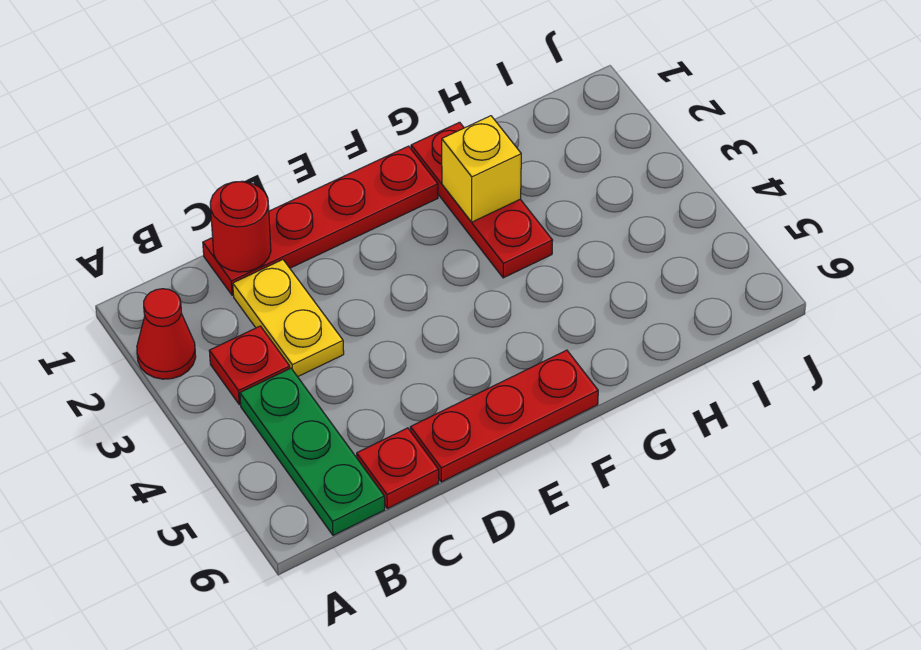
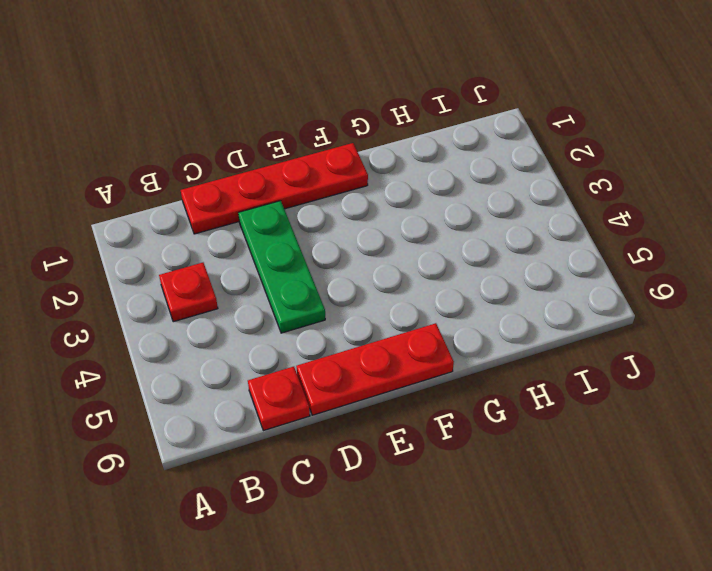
green plate D2:D4 level 1 -> green plate B4:B6 level 1
none -> red cone A2 level 1
none -> yellow plate C2:C3 level 1

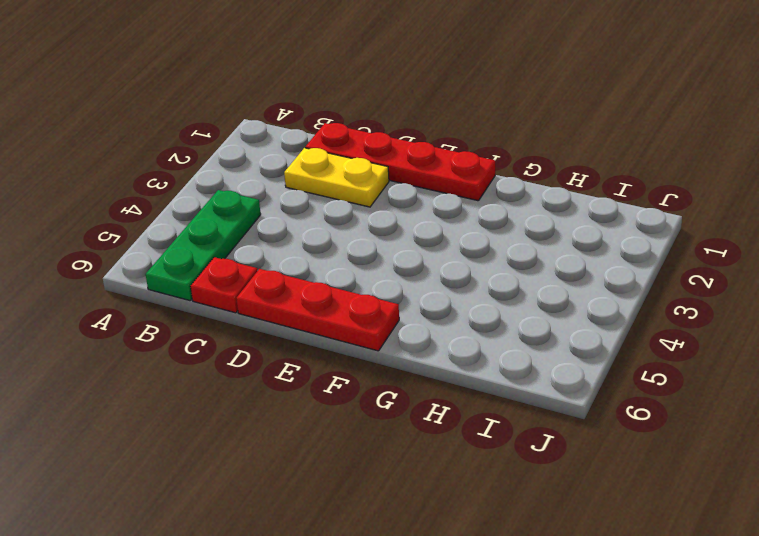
yellow plate C2:D2 level 1 -> yellow plate C2:C3 level 1
none -> red cone A2 level 1
none -> red plate B3 level 1

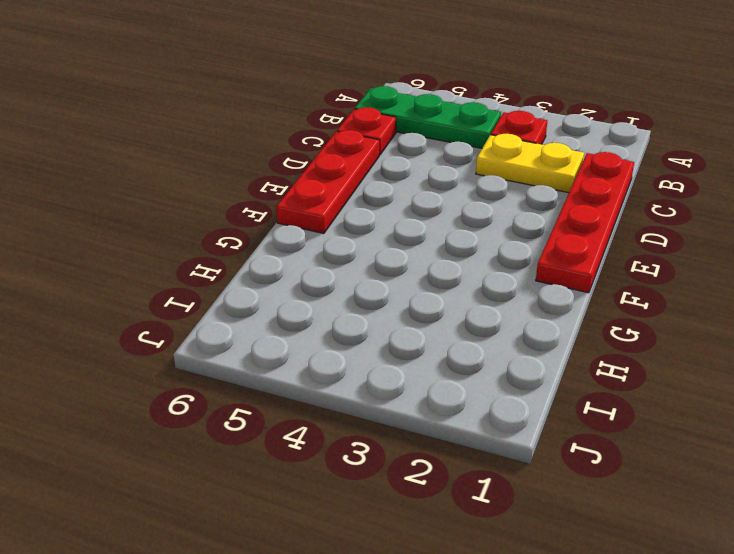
none -> red cone A2 level 1
none -> red plate G1:G3 level 1

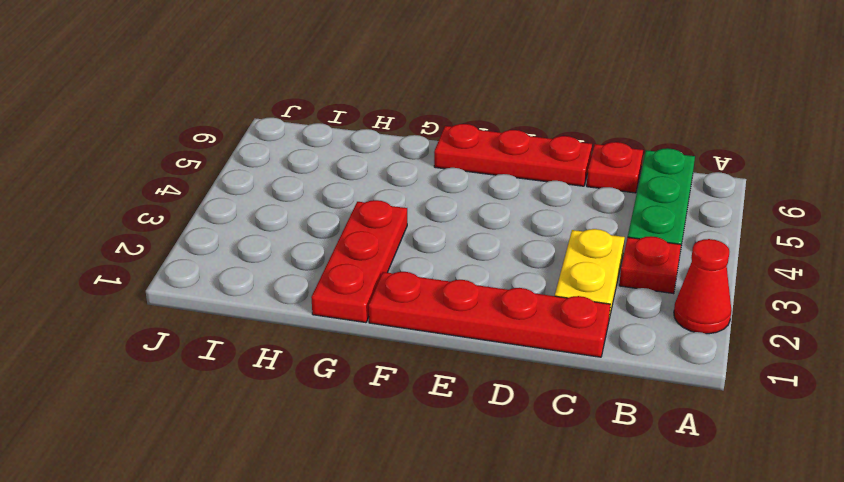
none -> red round brick C1 level 2
none -> yellow brick G2 level 2

